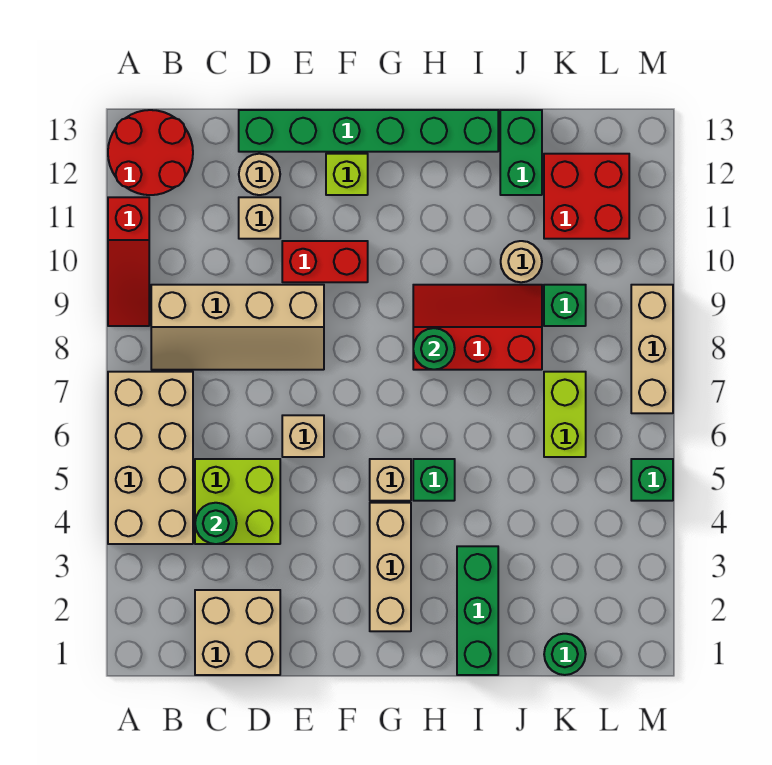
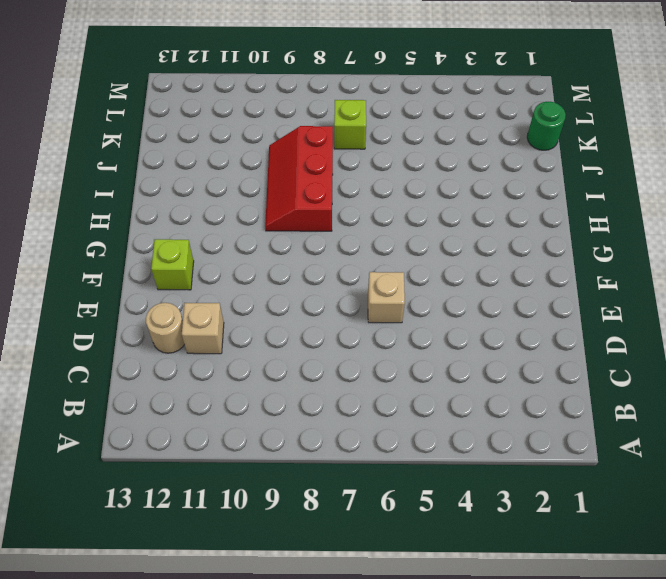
lime brick K7 level 1 -> lime brick K6:K7 level 1
none -> tan brick A4:B7 level 1
none -> red slope A9:A11 level 1 top 11
none -> red round brick A12:B13 level 1

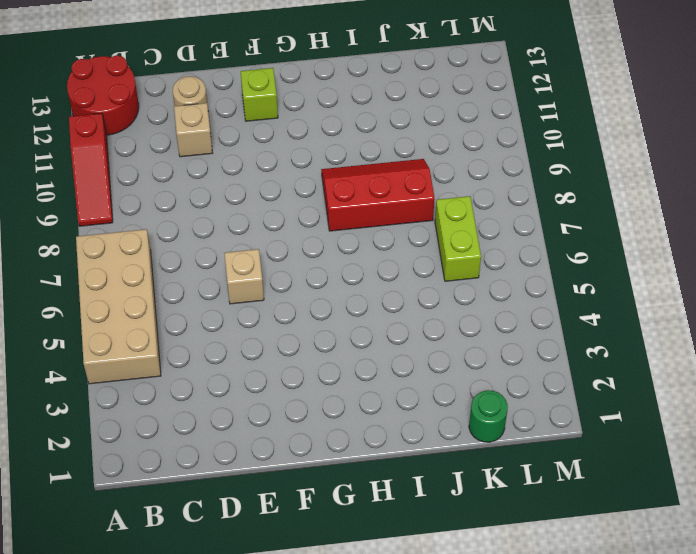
none -> tan slope B8:E9 level 1 top 9
none -> tan brick C1:D2 level 1
none -> lime brick C4:D5 level 1

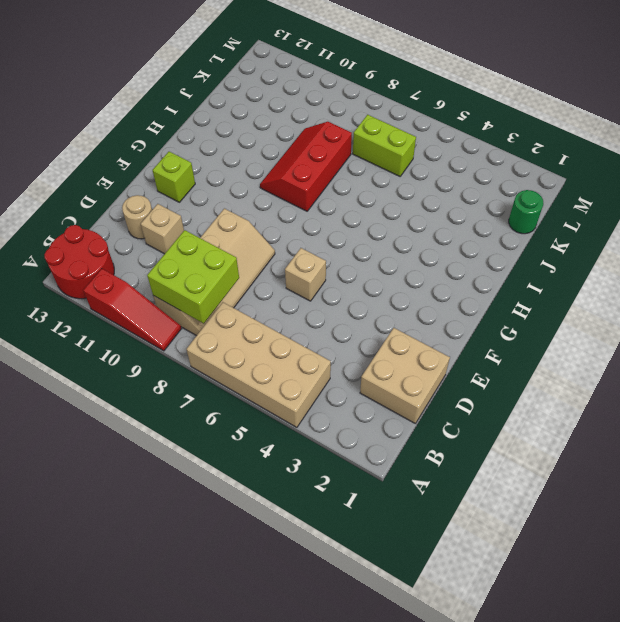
lime brick B8:C9 level 2 -> lime brick C4:D5 level 1
none -> green brick D13:I13 level 1
none -> red brick E10:F10 level 1
none -> tan brick G2:G4 level 1

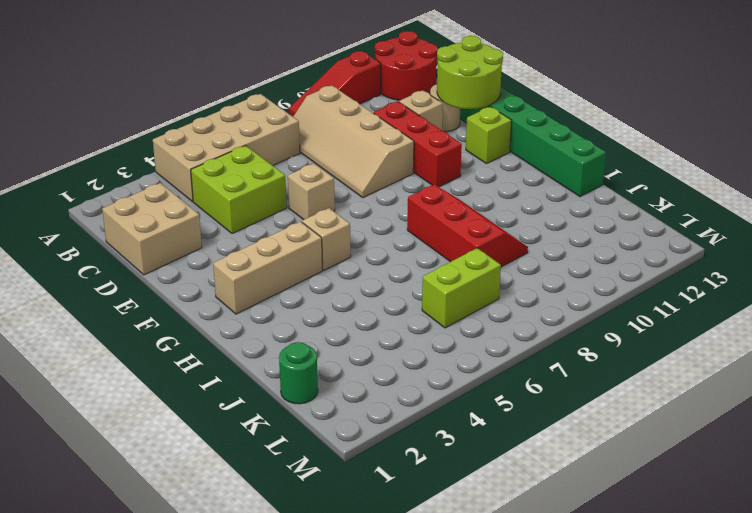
red brick D10:F10 level 1 -> red brick E10:F10 level 1
lime round brick D12:E13 level 2 -> none
none -> green brick H5 level 1
none -> green brick I1:I3 level 1
none -> tan round brick J10 level 1

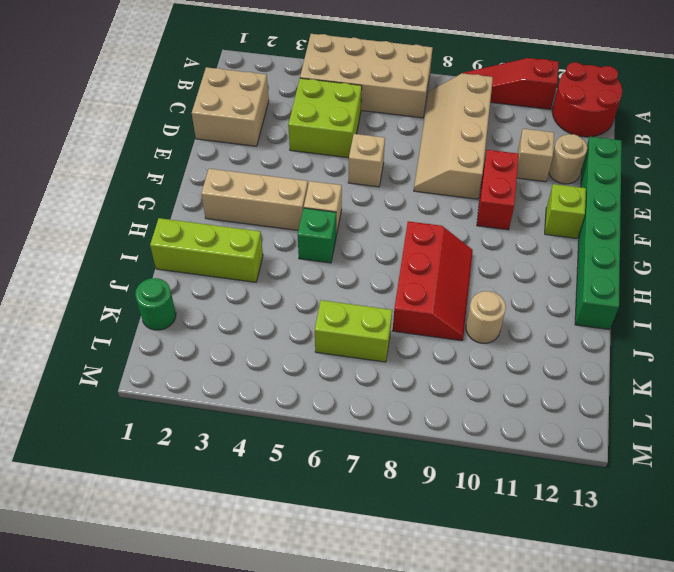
lime brick I1:I3 level 1 -> green brick I1:I3 level 1
none -> green brick J12:J13 level 1
none -> green brick K9 level 1
none -> red brick K11:L12 level 1

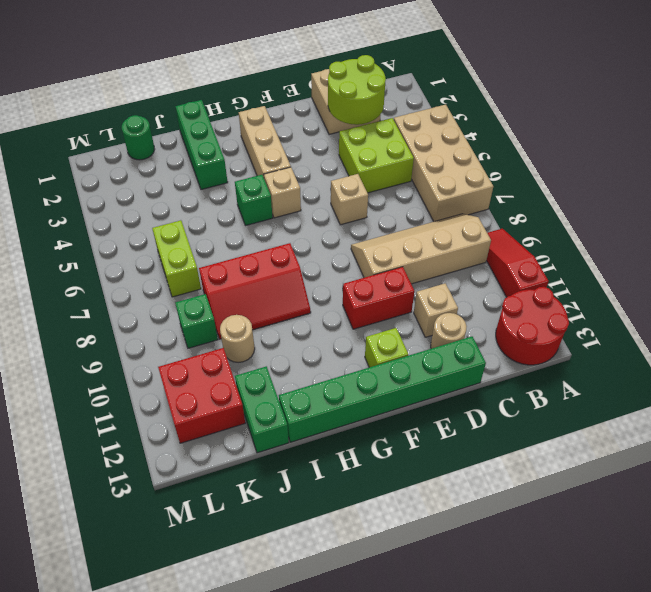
lime round brick C2:D3 level 2 -> none
none -> green brick M5 level 1
none -> tan brick M7:M9 level 1
none -> green round brick C4 level 2

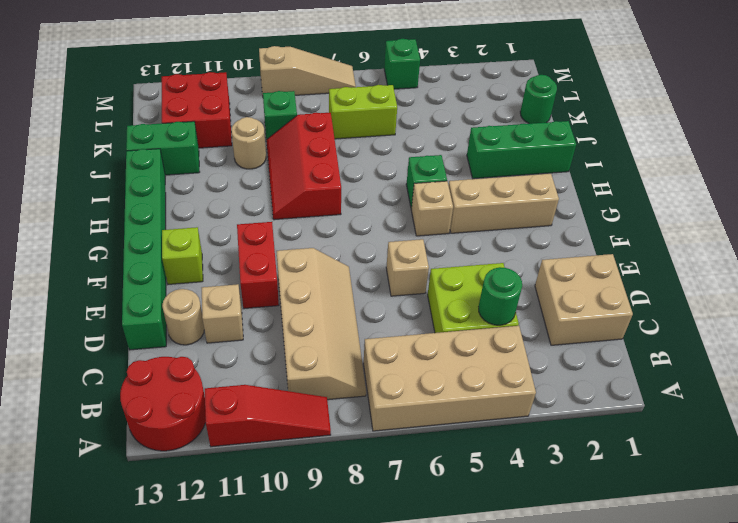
tan slope M7:M9 level 1 top 9 -> tan brick M7:M9 level 1
none -> green round brick H8 level 2

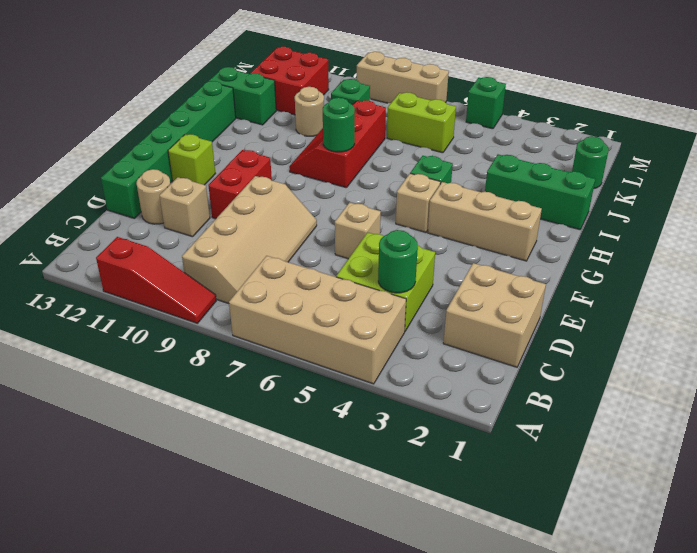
none -> red round brick A12:B13 level 1

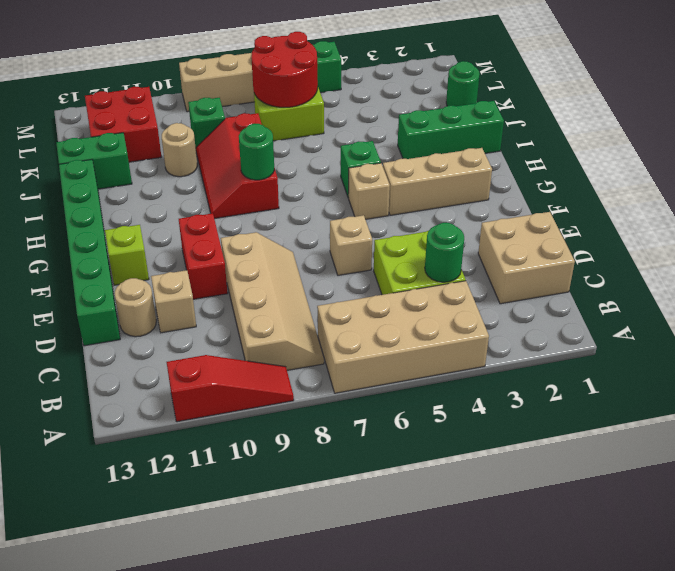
red round brick K6:L7 level 2 -> red round brick A12:B13 level 1

